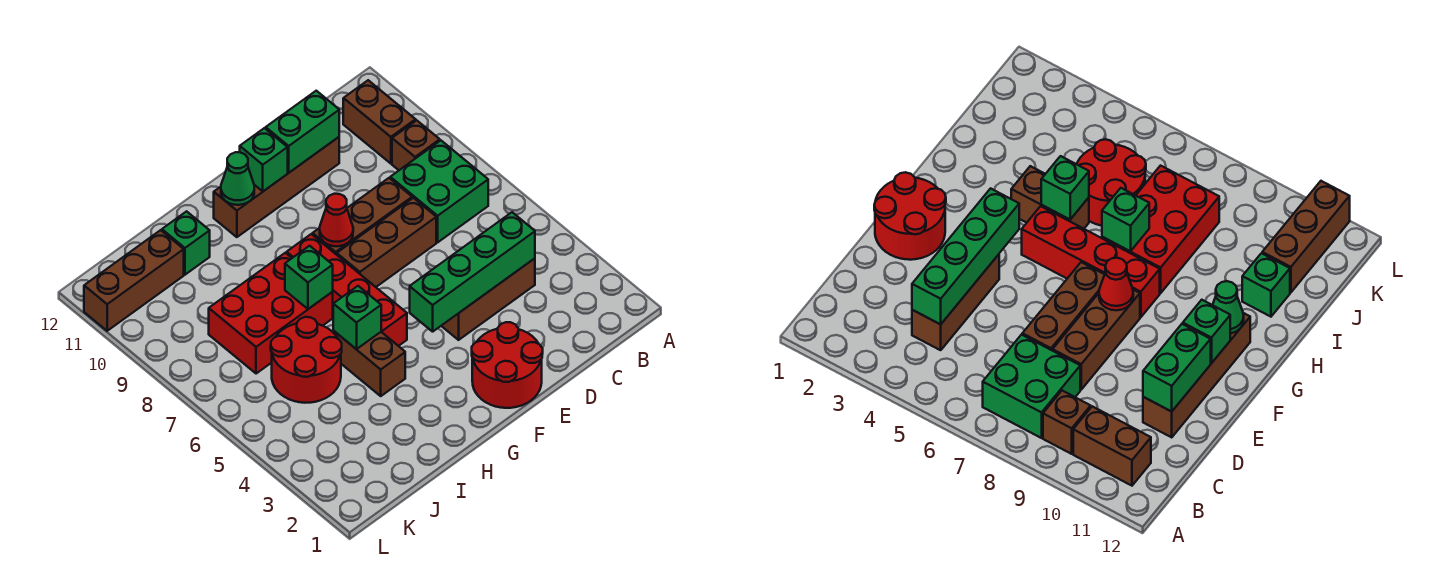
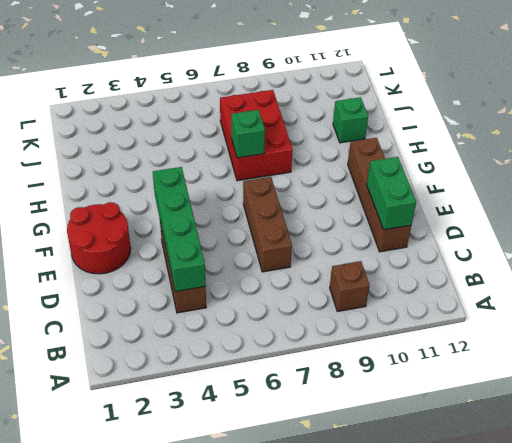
none -> green brick B7:C8 level 1
none -> brown brick B10:B11 level 1
none -> brown brick D8:F8 level 1

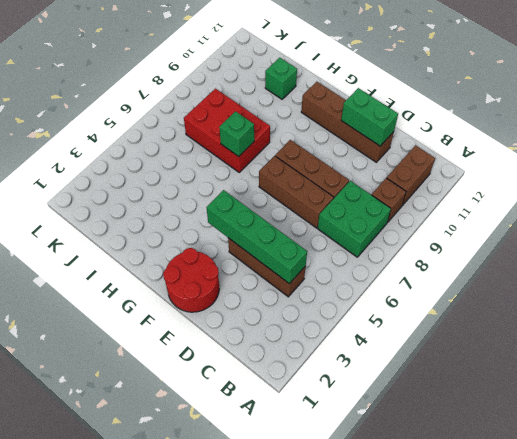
none -> red brick G5:G8 level 1
none -> brown brick H4:H5 level 1
none -> red round brick I5:J6 level 1

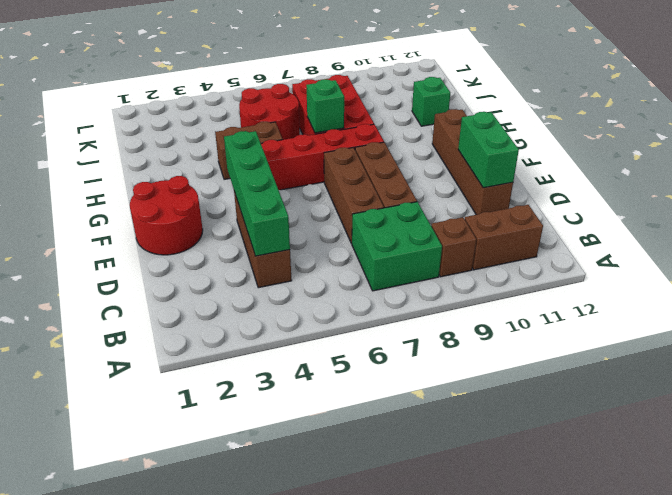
none -> brown brick J11:L11 level 1
none -> red cone F8 level 2
none -> green brick F11 level 2

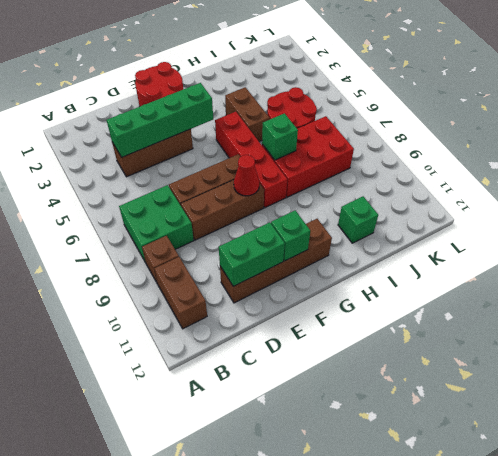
none -> brown brick J11:L11 level 1
none -> green cone G11 level 2
none -> green brick H5 level 2

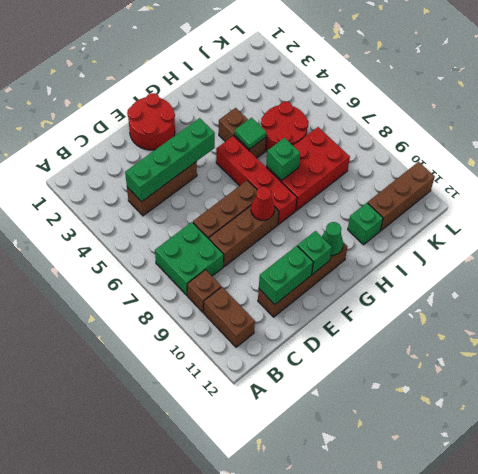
green tile H5 level 2 -> green brick H5 level 2

